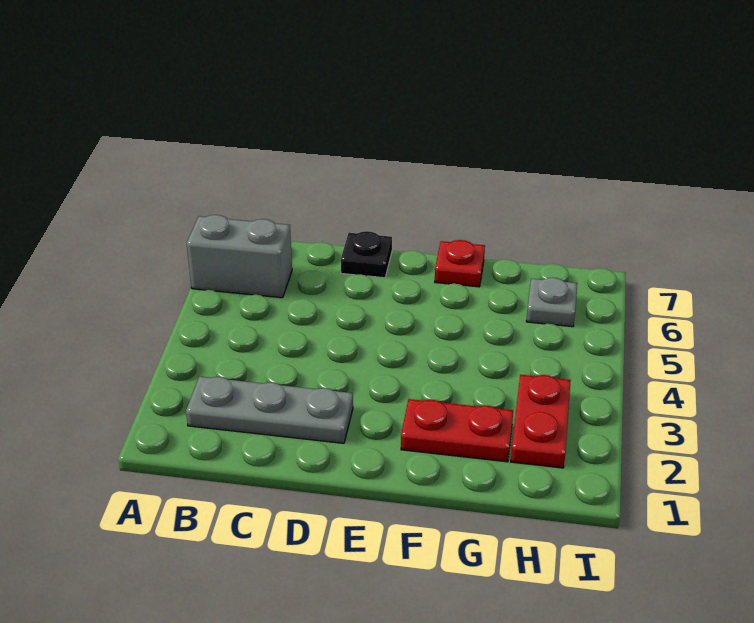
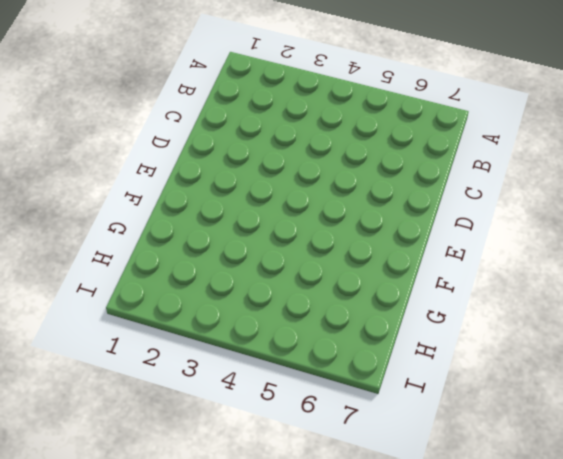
none -> grey brick A6:B6 level 1
none -> grey plate B2:D2 level 1

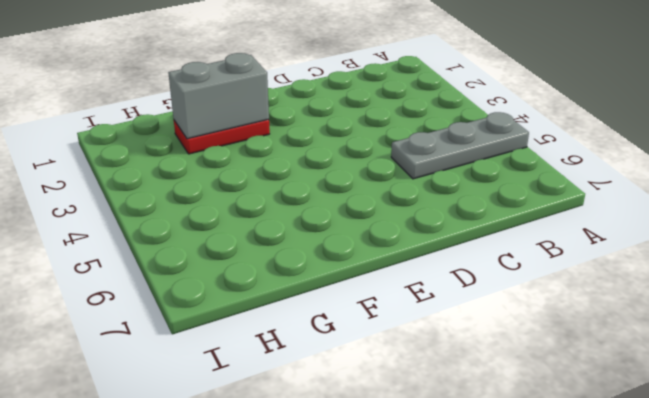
grey plate A5:C5 level 1 -> grey plate B2:D2 level 1
grey brick F2:G2 level 2 -> grey brick A6:B6 level 1
none -> black plate D7 level 1
none -> red plate F7 level 1

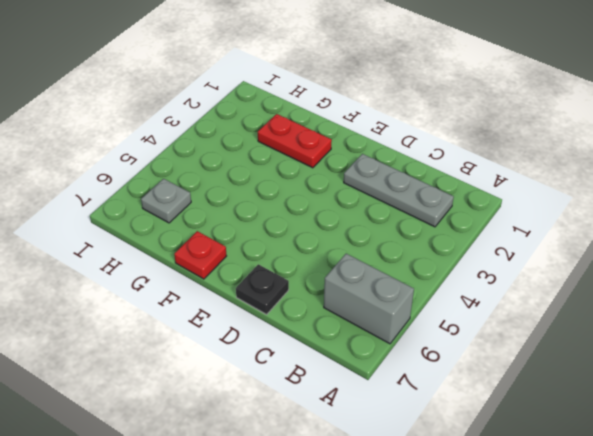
none -> red plate H2:H3 level 1

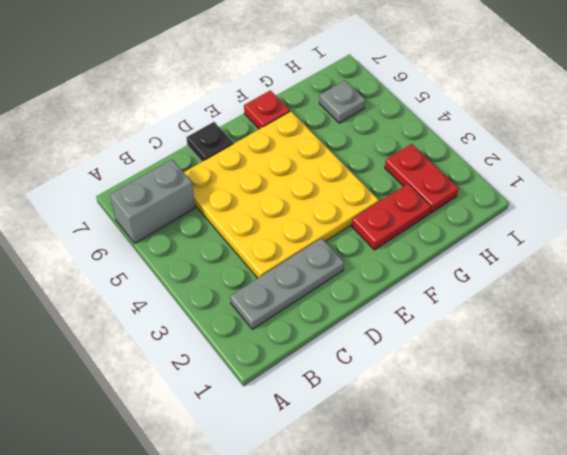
yellow plate C3:F6 level 1 -> none

